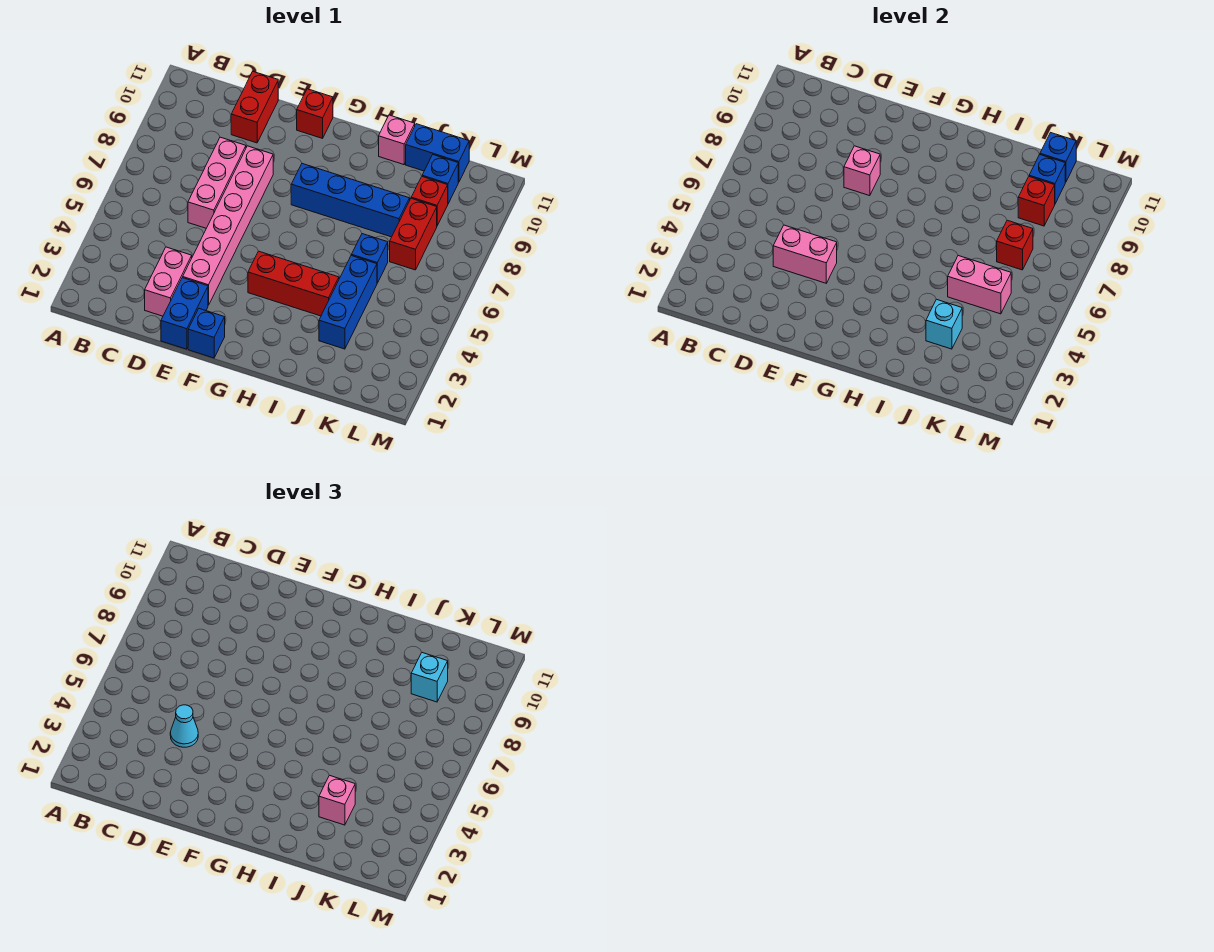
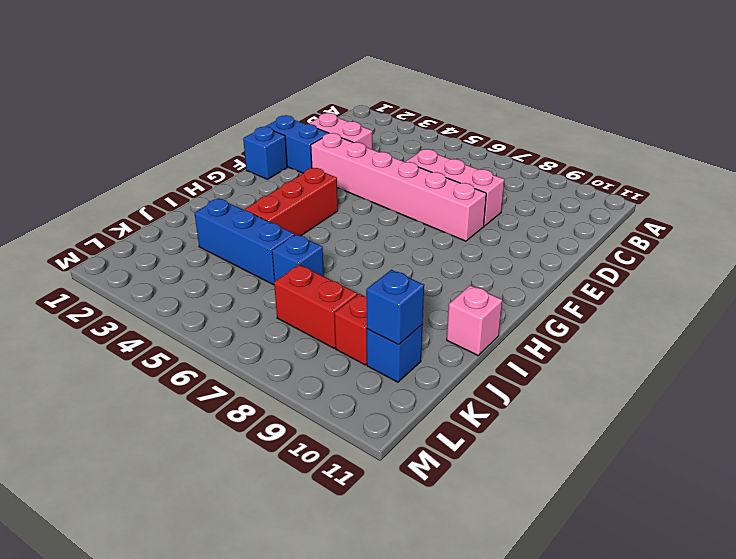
none -> red brick D10:D11 level 1
none -> red brick F11 level 1
none -> blue brick G8:J8 level 1

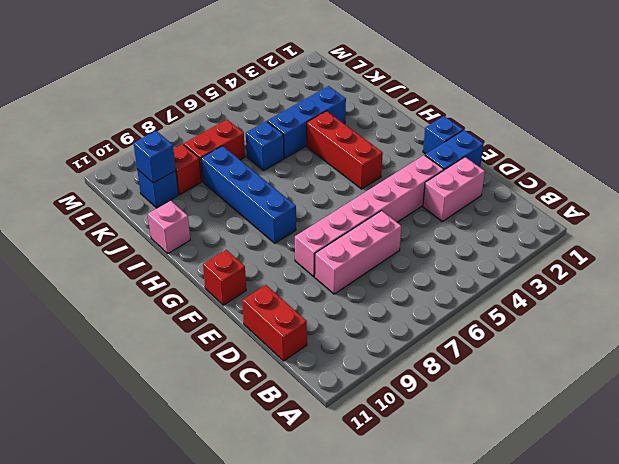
red brick C11:D11 level 1 -> red brick D10:D11 level 1
none -> blue brick J11:K11 level 1
none -> pink brick D4:E4 level 2
none -> pink brick E8 level 2

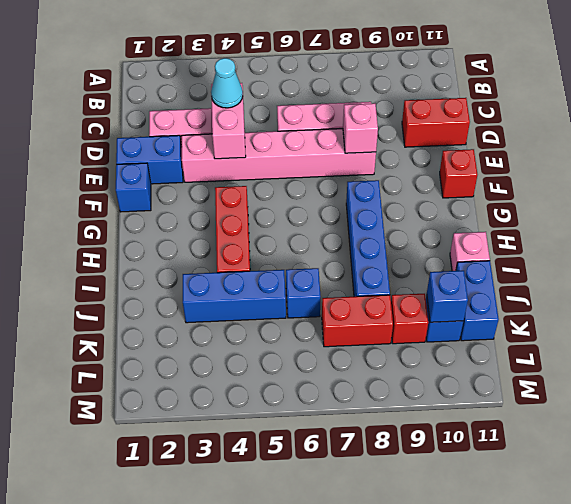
none -> cyan brick J3 level 2
none -> pink brick J5:K5 level 2
none -> red brick K7 level 2

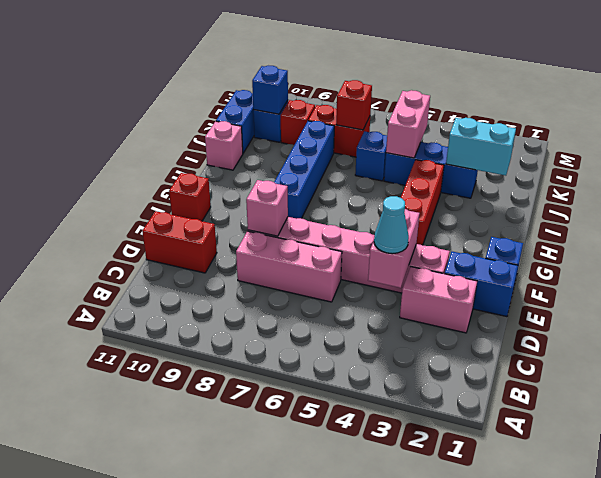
cyan brick J2:J3 level 2 -> cyan brick J3 level 2
none -> red brick K9 level 2
none -> blue brick K11 level 2
none -> pink brick J3 level 3

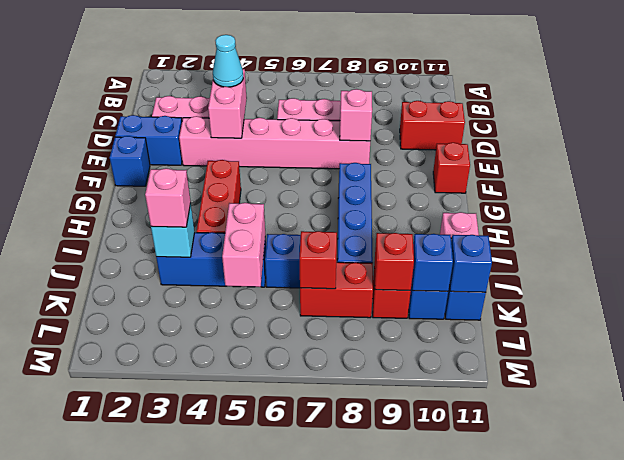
none -> cyan brick K9 level 3

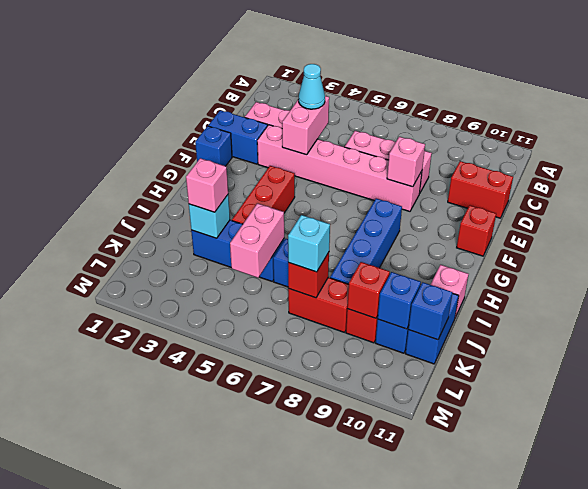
cyan brick K7 level 3 -> cyan brick K9 level 3

